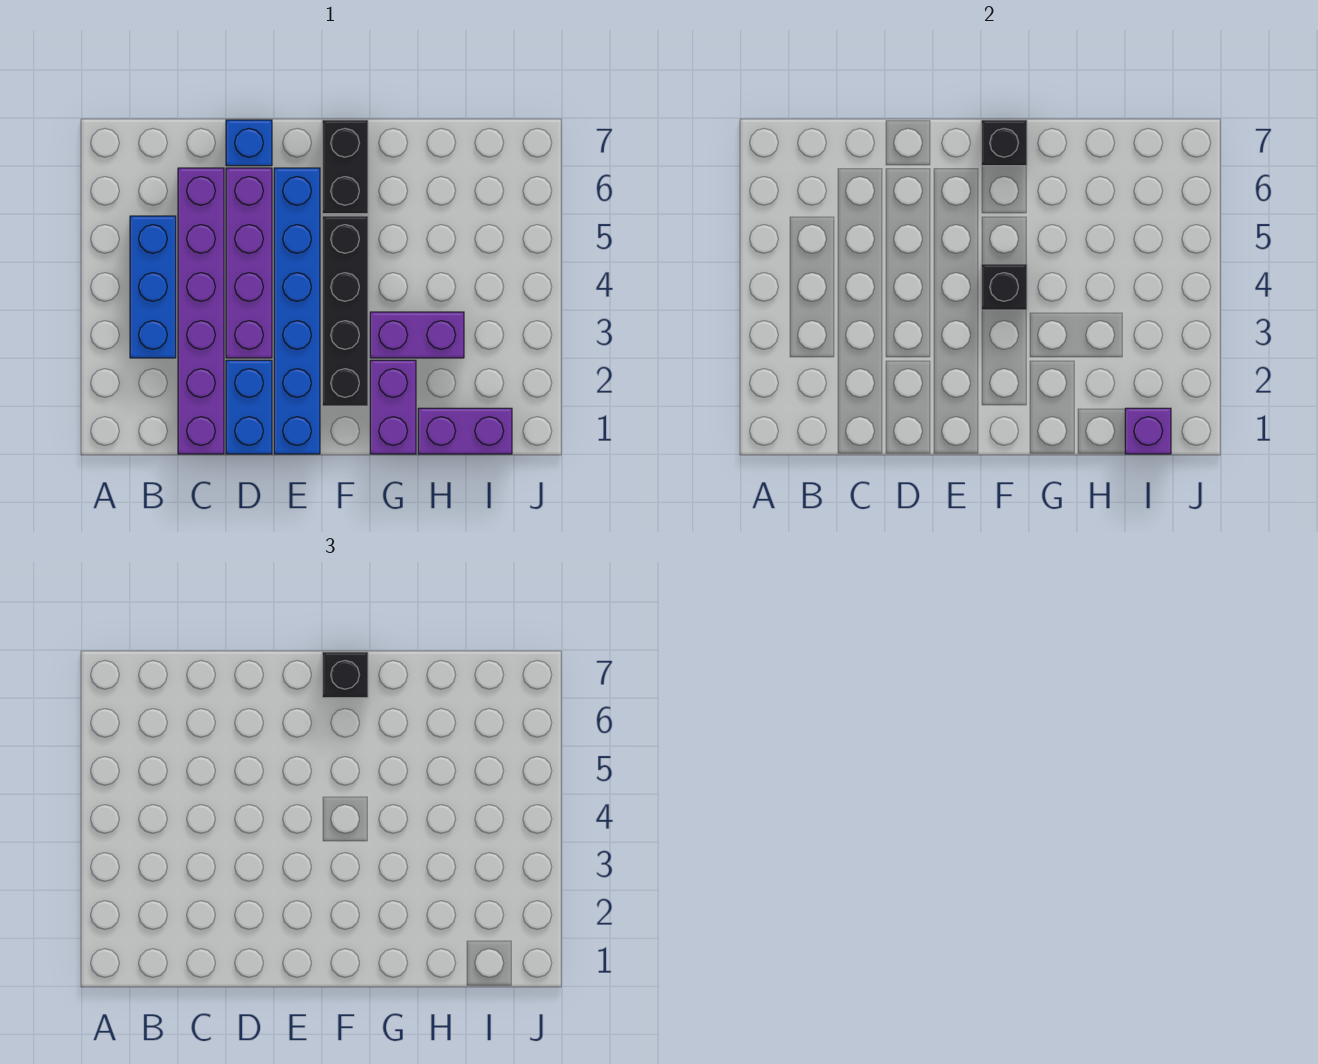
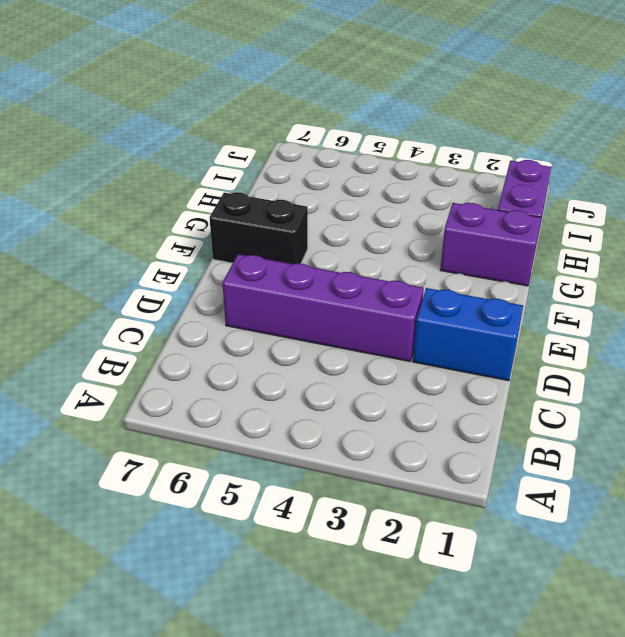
none -> blue brick B3:B5 level 1
none -> purple brick C1:C6 level 1
none -> blue brick D7 level 1

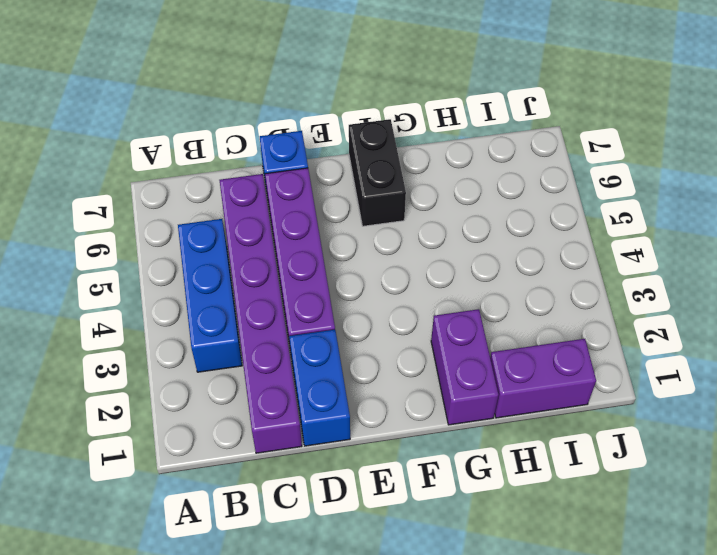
none -> blue brick E1:E6 level 1
none -> black brick F2:F5 level 1
none -> purple brick G3:H3 level 1

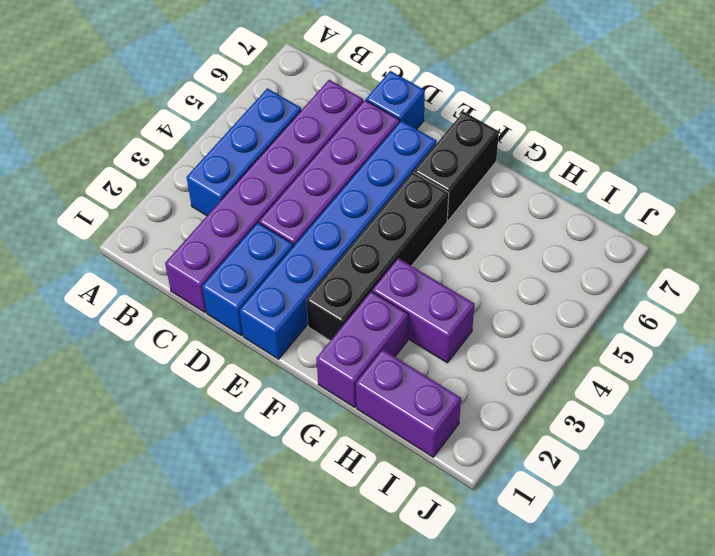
none -> black brick F4 level 2
none -> black brick F7 level 2
none -> purple brick I1 level 2

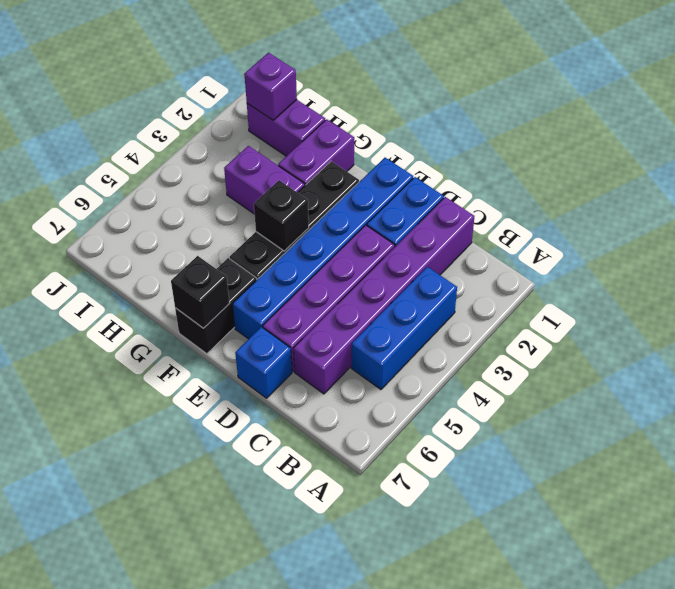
none -> black brick F7 level 3

